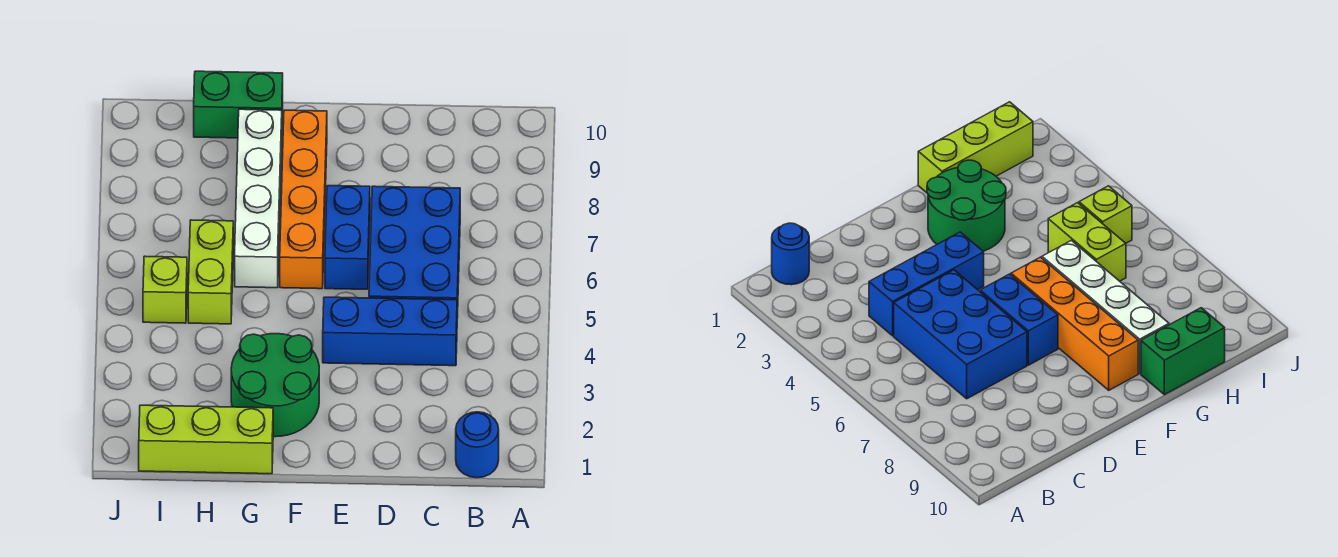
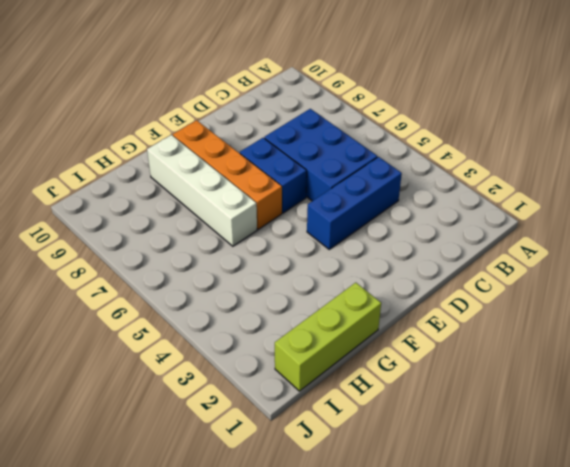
none -> blue round brick B1 level 1
none -> green round brick F2:G3 level 1

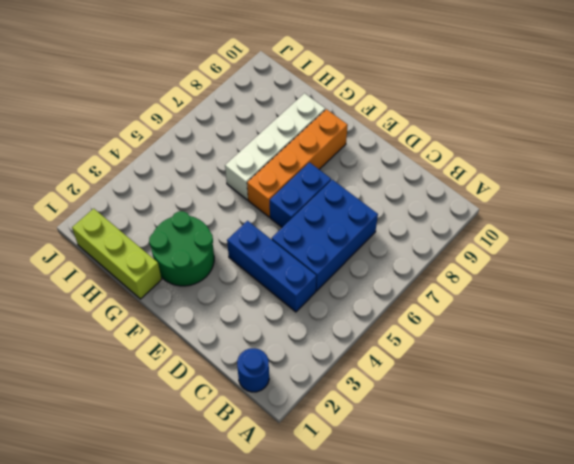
none -> green brick G10:H10 level 1
none -> lime brick H5:H6 level 1

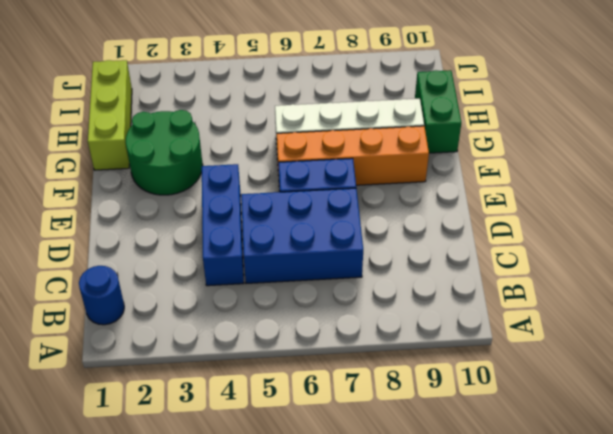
none -> lime brick H5:H6 level 1
none -> lime brick I5 level 1

